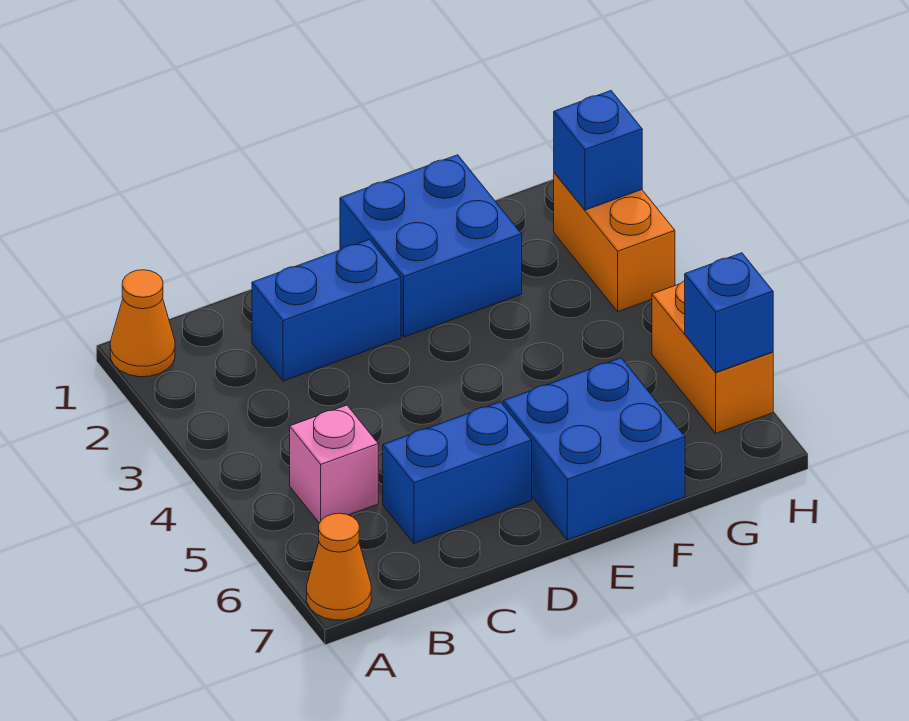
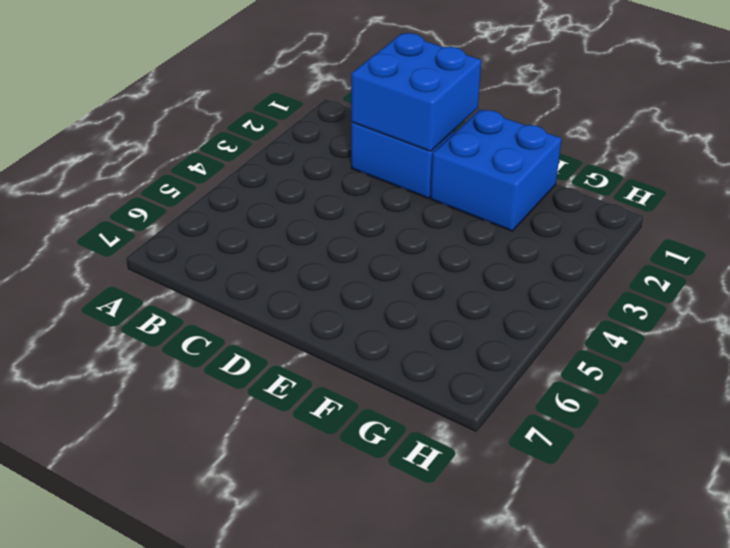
blue brick C1:D2 level 2 -> blue brick E6:F7 level 1
none -> orange cone A1 level 1
none -> orange cone A7 level 1

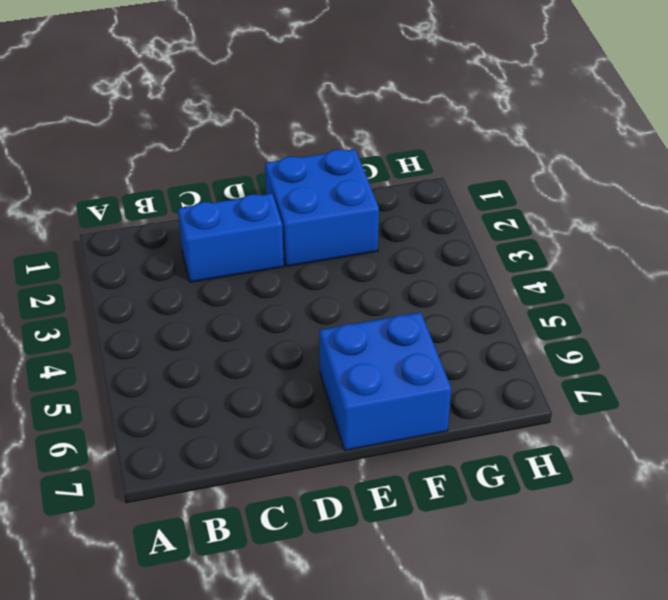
none -> orange cone A1 level 1
none -> orange cone A7 level 1

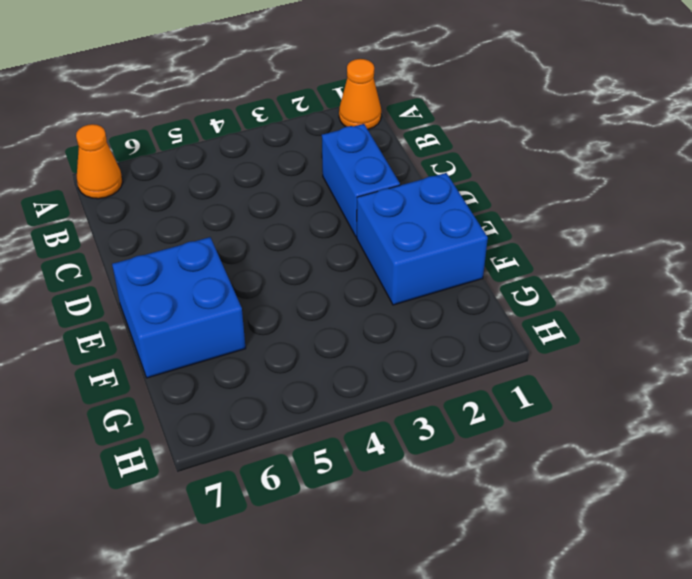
none -> pink brick B5 level 1
none -> blue brick C6:D6 level 1

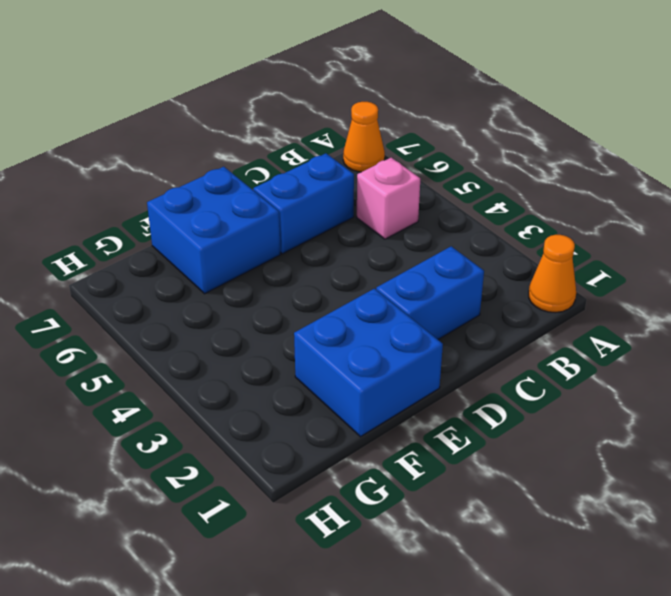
none -> orange brick H2:H3 level 1
none -> orange brick H5:H6 level 1

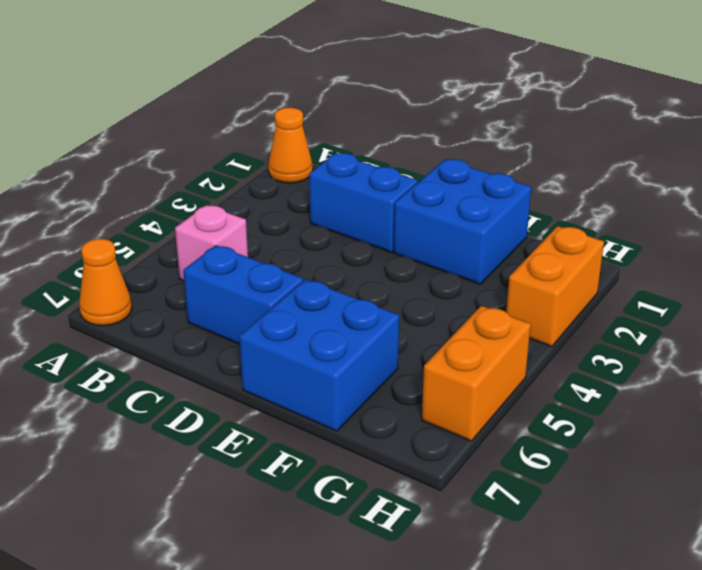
none -> blue brick H2 level 2
none -> blue brick H6 level 2

